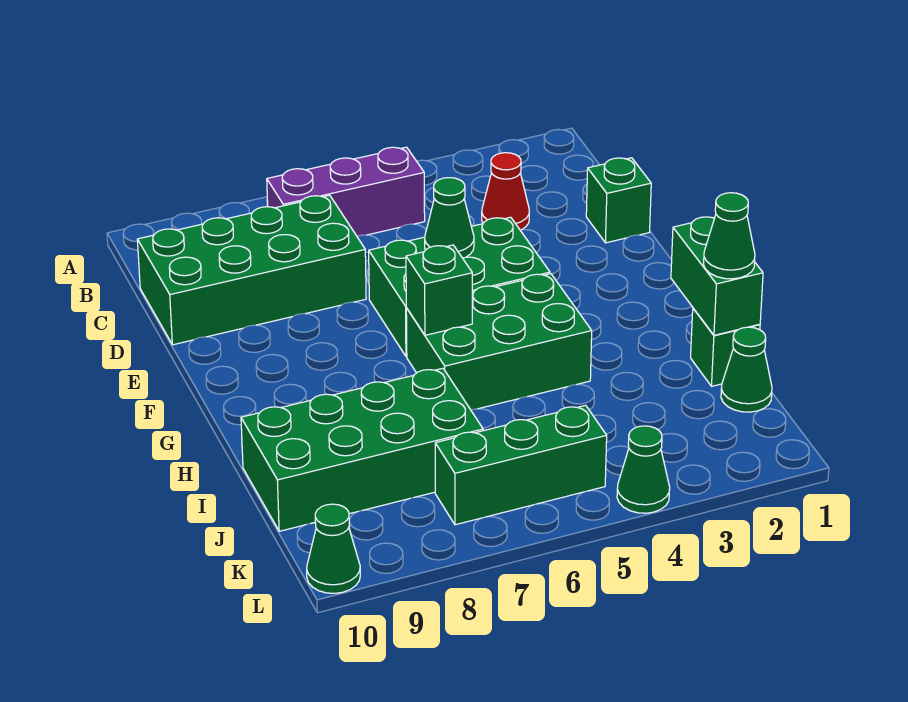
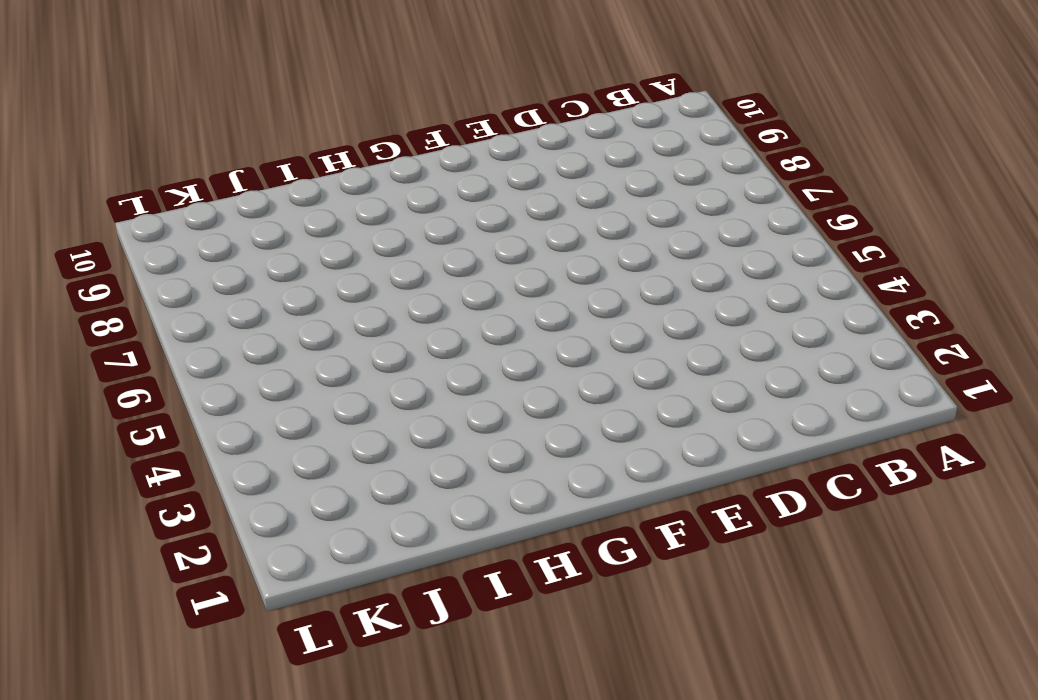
none -> purple brick B5:B7 level 1
none -> red cone C3 level 1
none -> green brick C7:D10 level 1

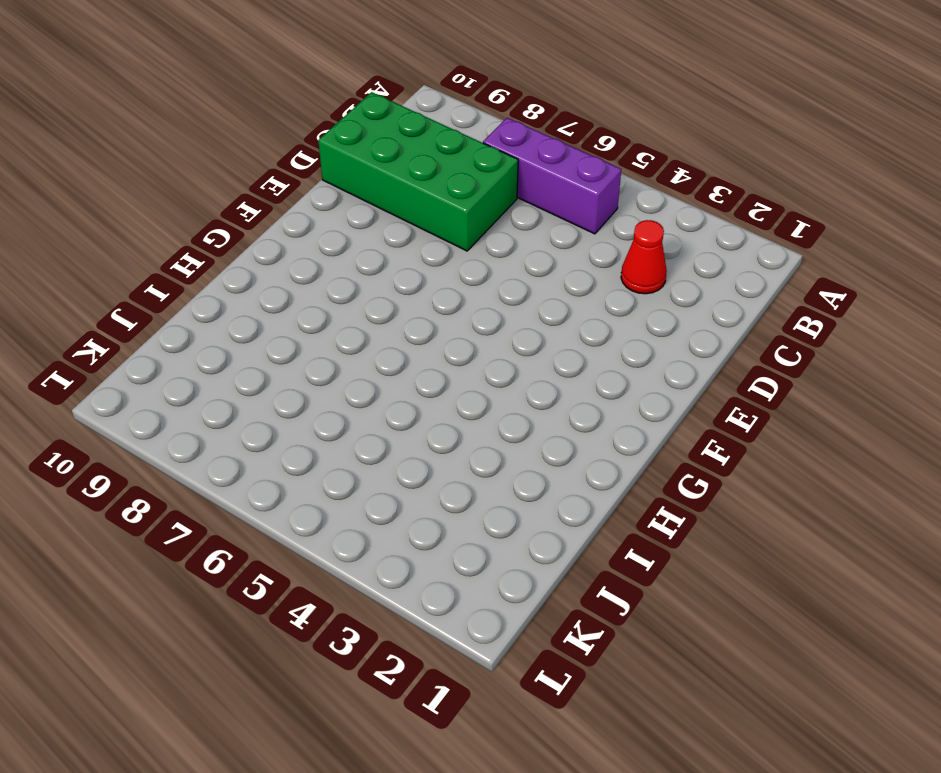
none -> green brick D1 level 1
none -> green brick E4:F6 level 1
none -> green brick G4:H6 level 1

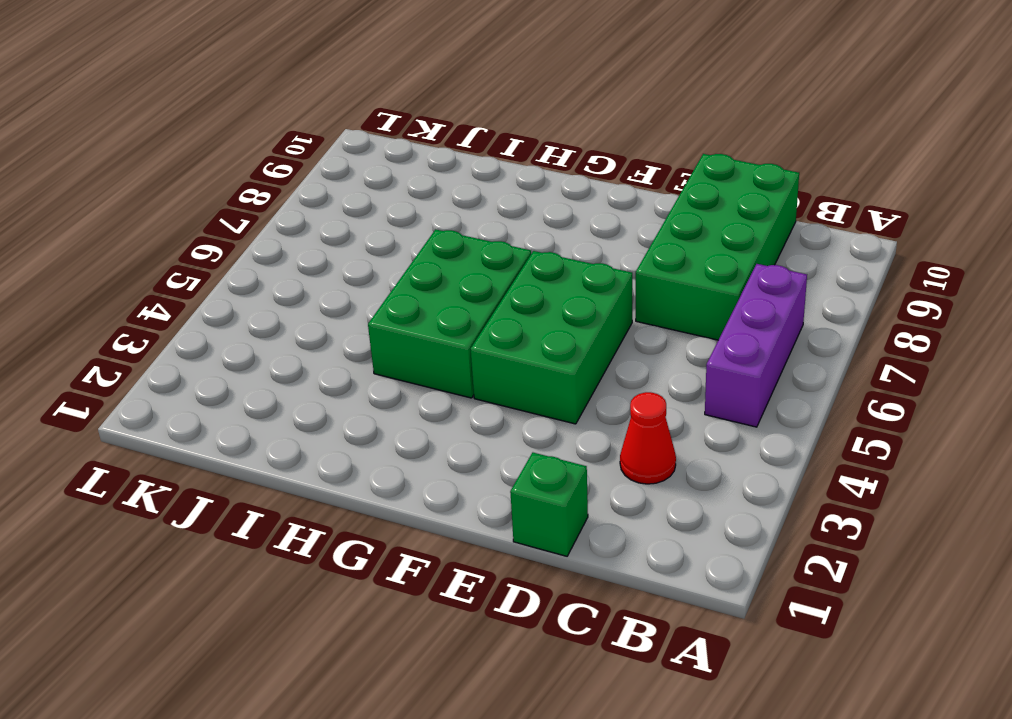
none -> green brick I1 level 1
none -> green brick I7:J10 level 1
none -> green cone J1 level 1

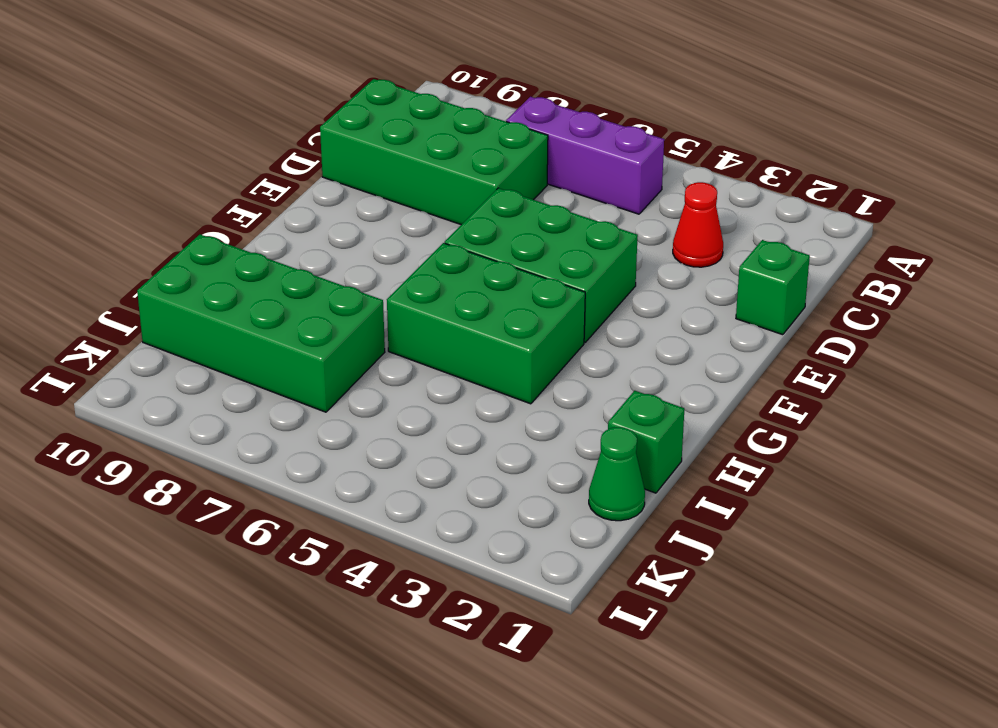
none -> green brick K5:K7 level 1
none -> green cone L4 level 1
none -> green cone L10 level 1

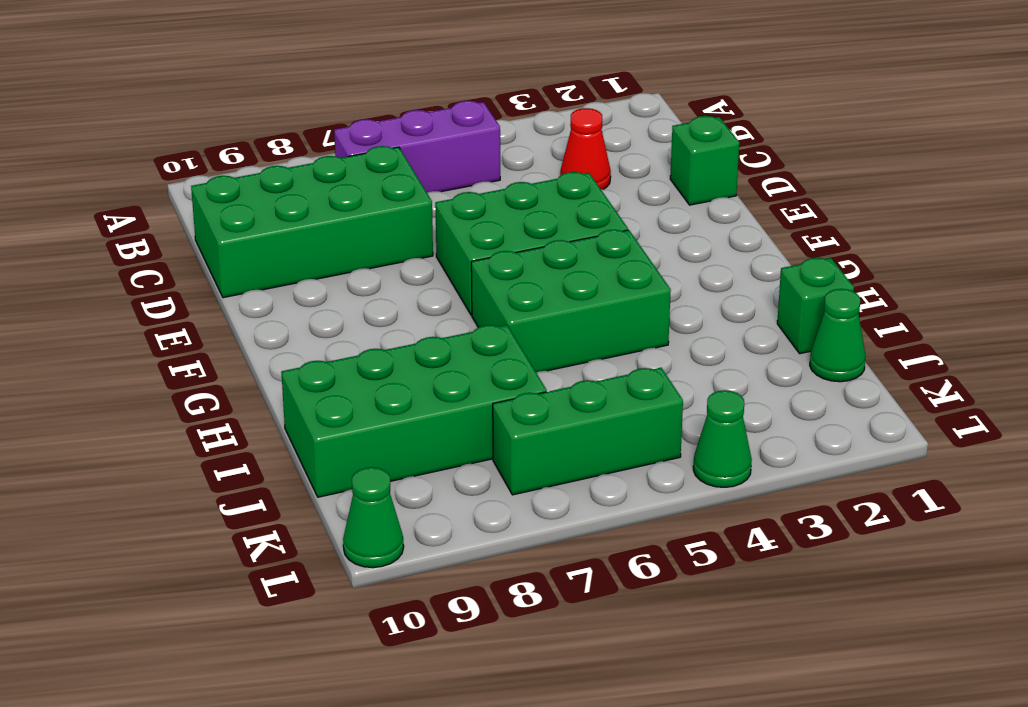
none -> green cone E5 level 2
none -> green brick G6 level 2
none -> green brick H1:I1 level 2

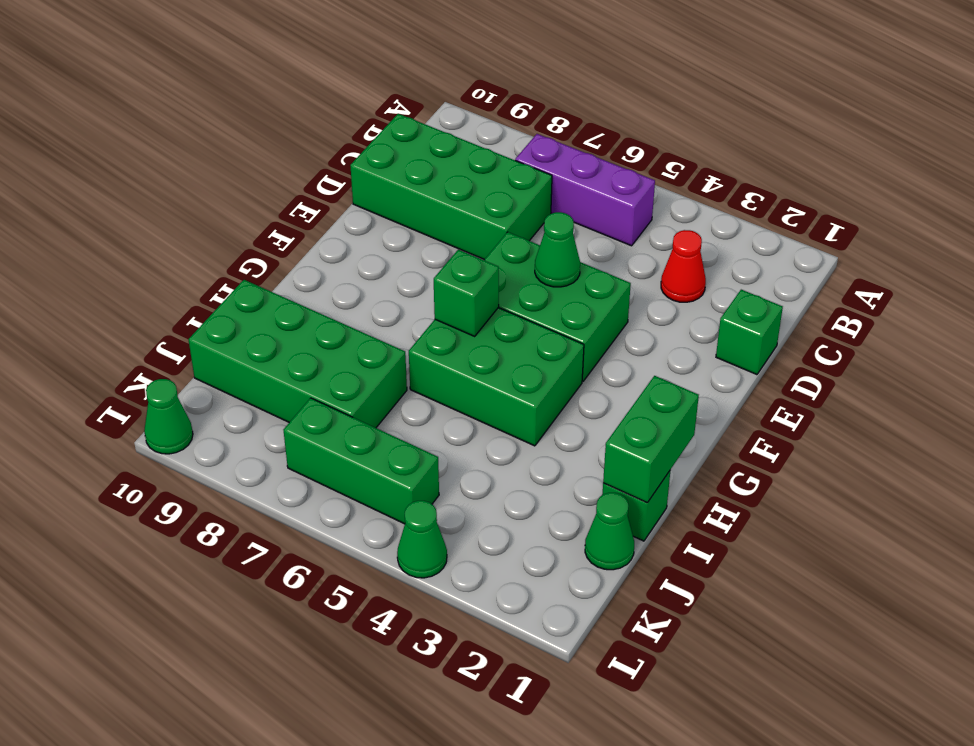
none -> green cone I1 level 3

